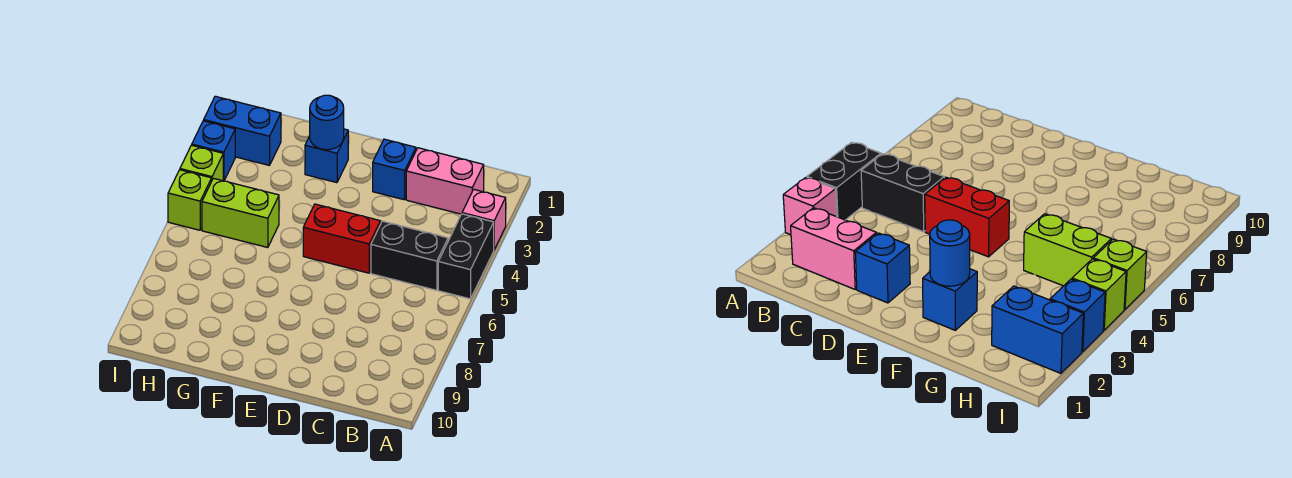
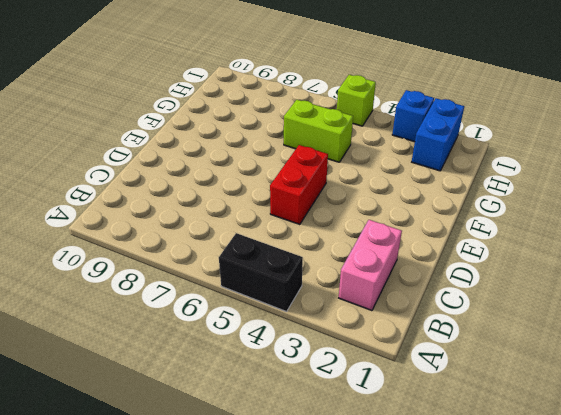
lime brick G5:G6 level 1 -> lime brick G5:H5 level 1
none -> pink brick A3 level 1
none -> black brick B5:C5 level 1
none -> blue brick D2 level 1

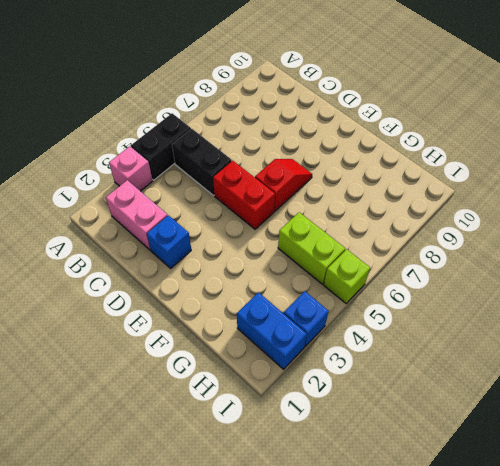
red slope E6:E7 level 1 top 6 -> none
none -> blue brick F2 level 1
none -> lime brick I4 level 1
none -> blue round brick F2 level 2

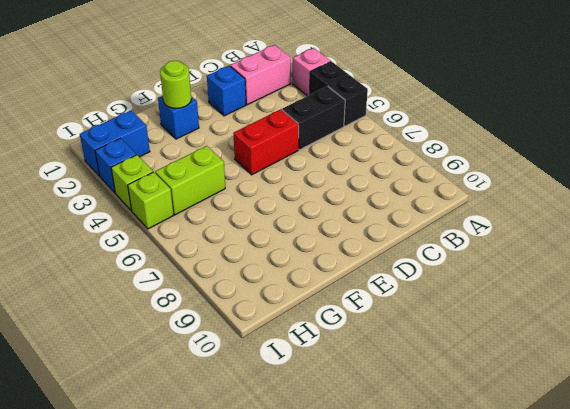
lime round brick F2 level 2 -> blue round brick F2 level 2

